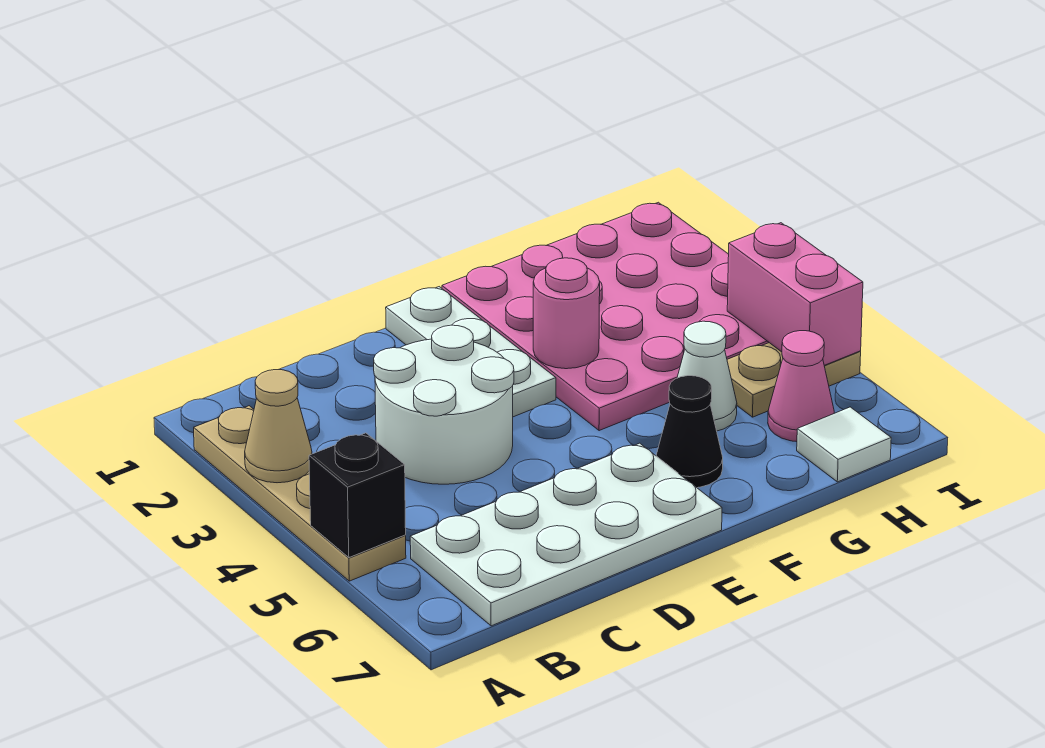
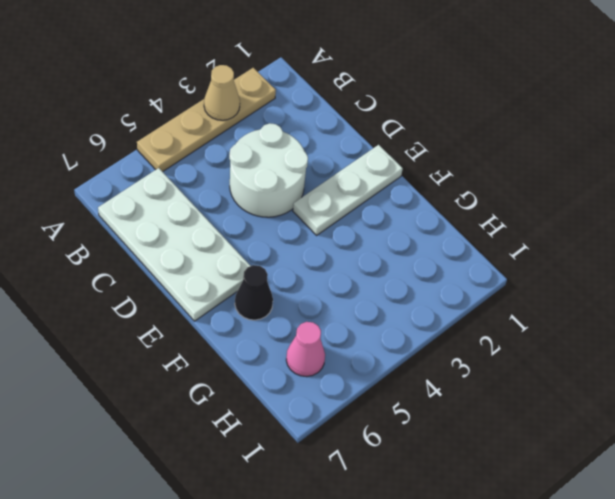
none -> pink plate F1:I4 level 1
none -> white cone G5 level 1
none -> tan plate H5:I5 level 1

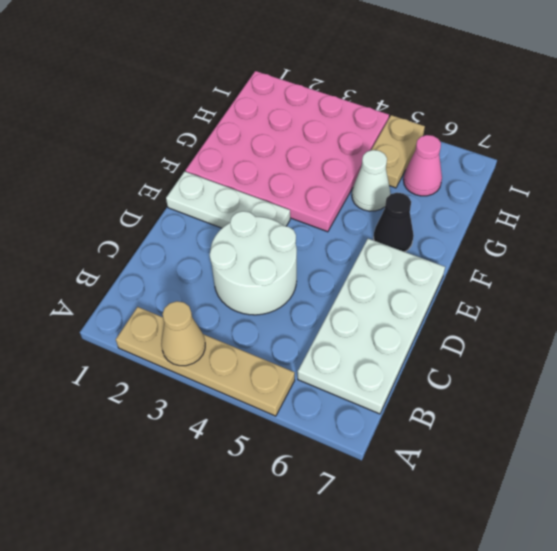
none -> white tile H7 level 1
none -> black brick A5 level 2
none -> pink round brick F3 level 2

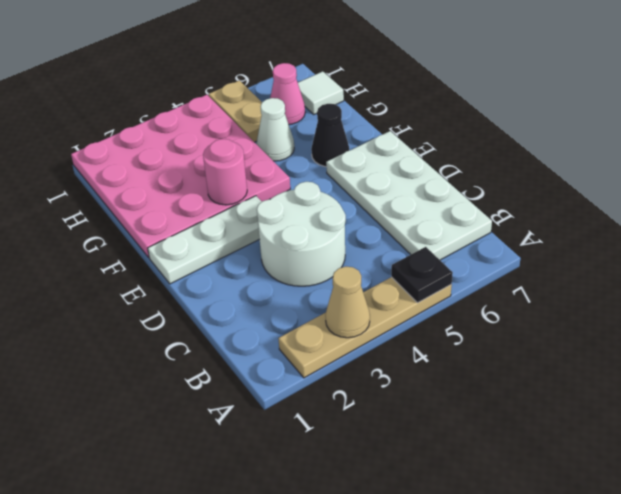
black plate A5 level 2 -> black brick A5 level 2
none -> pink brick I4:I5 level 2

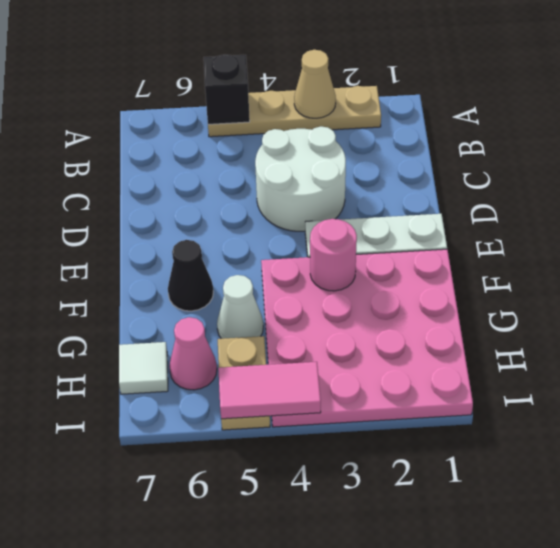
pink tile I4:I5 level 2 -> pink brick I4:I5 level 2
none -> white plate B6:E7 level 1

